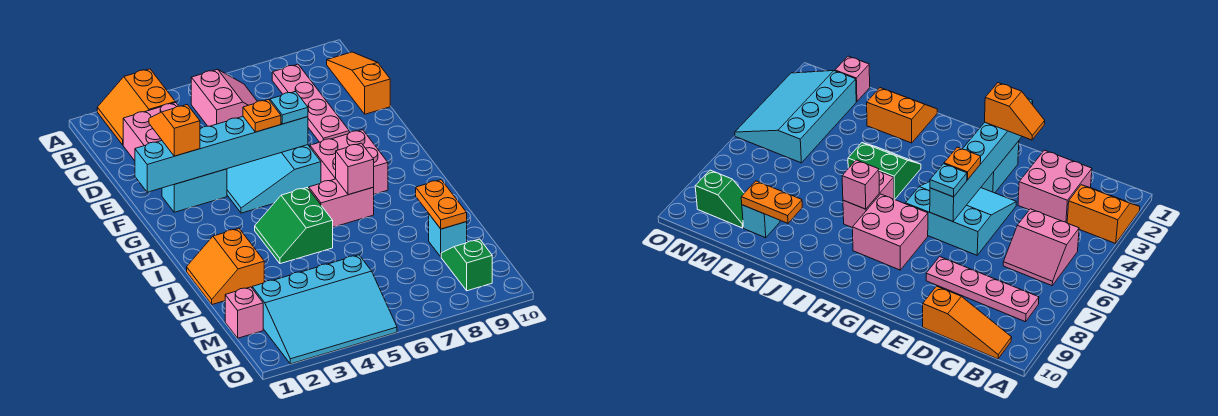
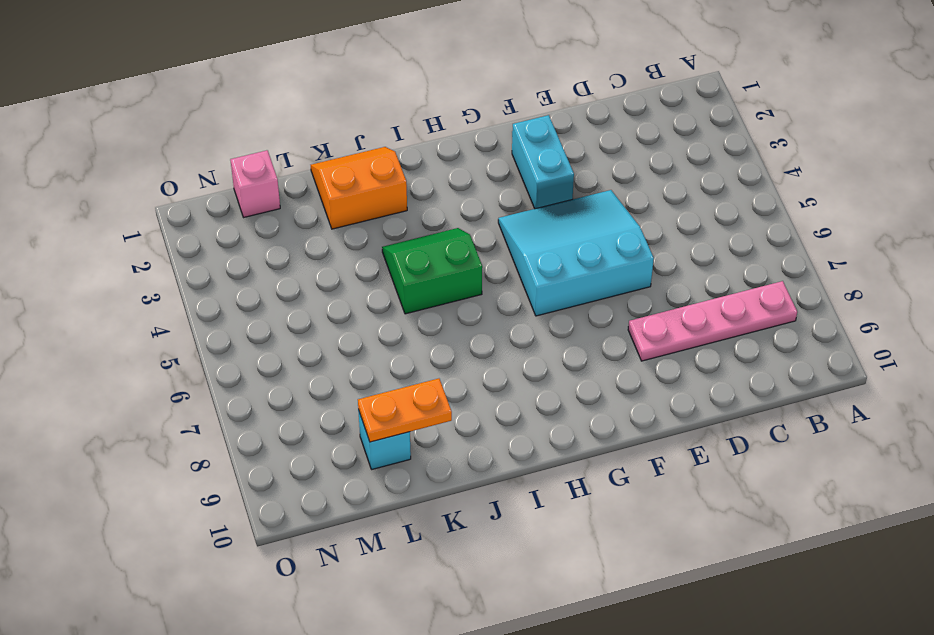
none -> orange slope A2:B3 level 1 top 3
none -> pink slope B5:C6 level 1 top 5
none -> orange slope B10:D10 level 1 top D

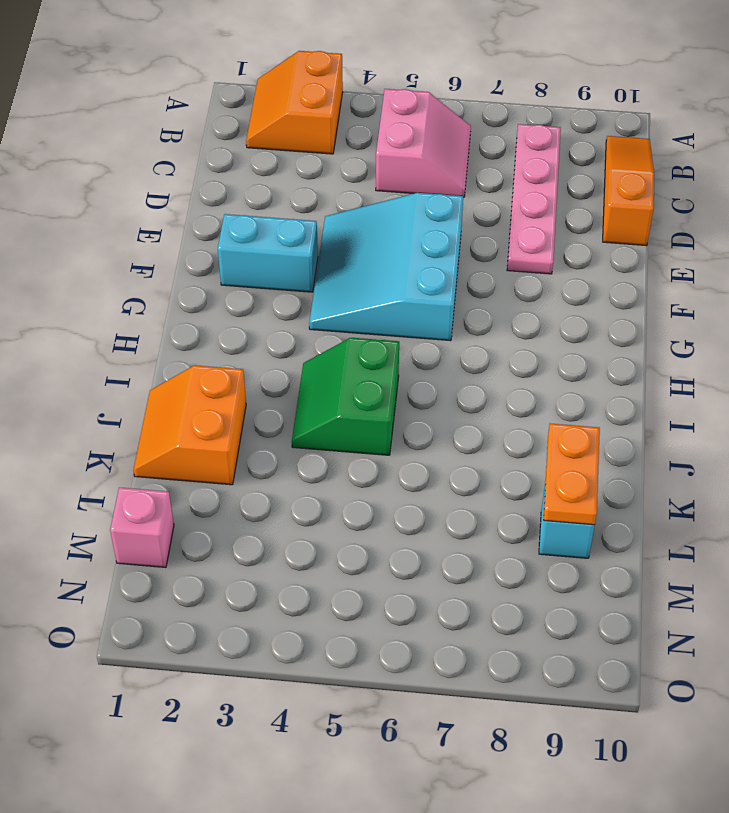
none -> pink brick C2:D3 level 1
none -> pink brick G7:H8 level 1
none -> pink brick I6:I7 level 1

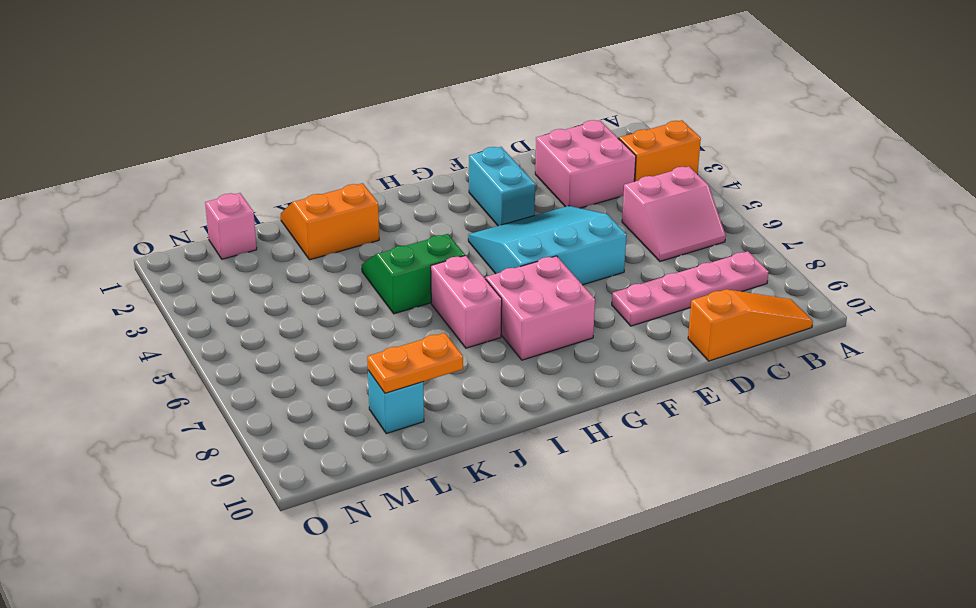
none -> cyan slope M2:O5 level 1 top M
none -> green slope M9:N9 level 1 top N
none -> cyan brick F1:F6 level 2

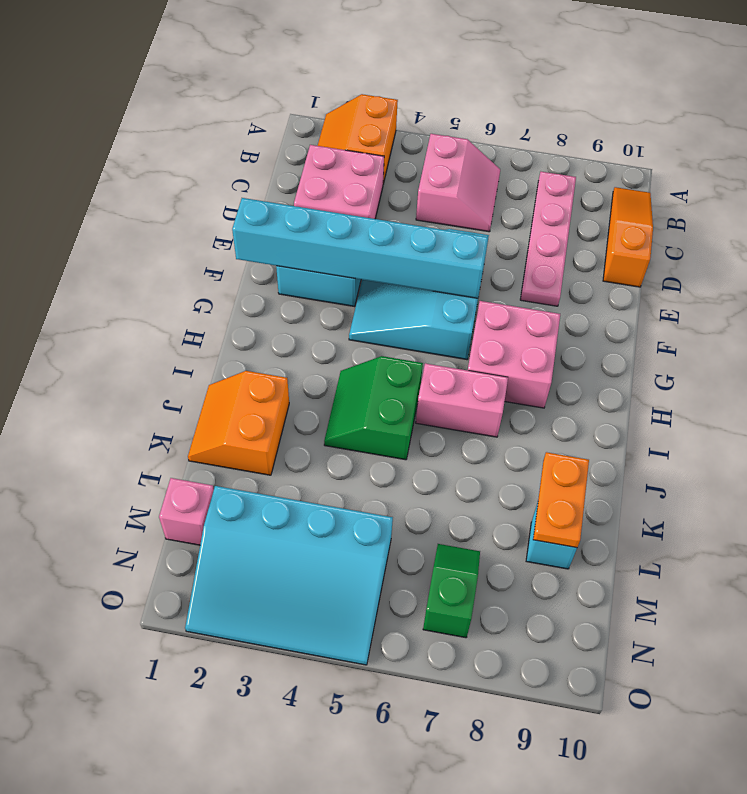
green slope M7:N7 level 1 top N -> green slope M9:N9 level 1 top N
none -> pink brick I7 level 2
none -> orange slope E2:F2 level 3 top F
none -> orange plate F5 level 3

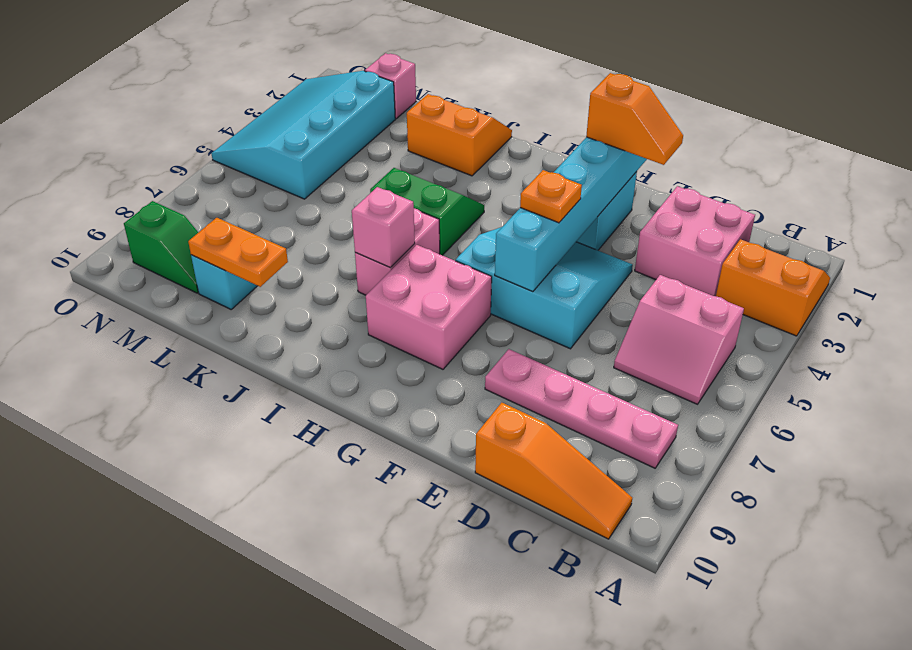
none -> cyan plate F6 level 3

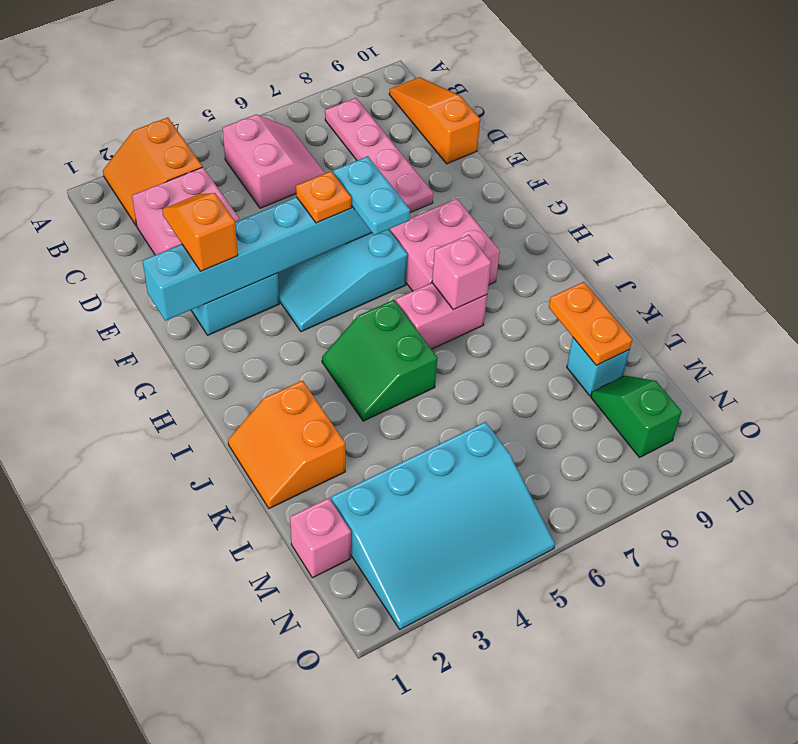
cyan plate F6:G6 level 3 -> cyan plate F6 level 3

